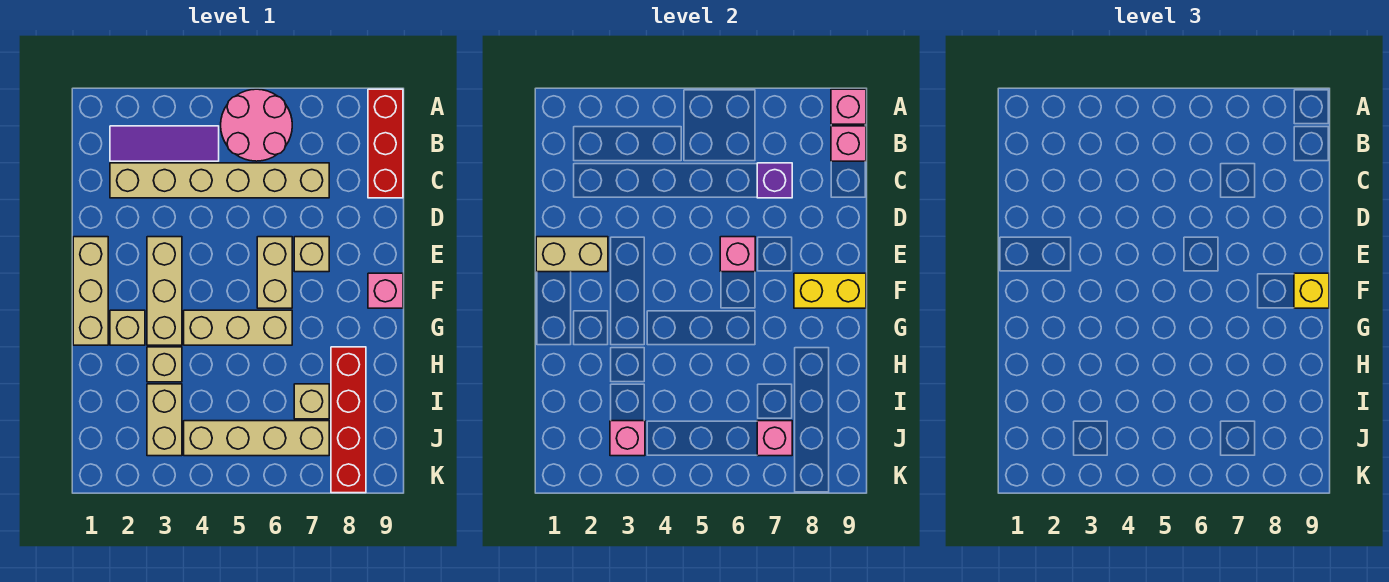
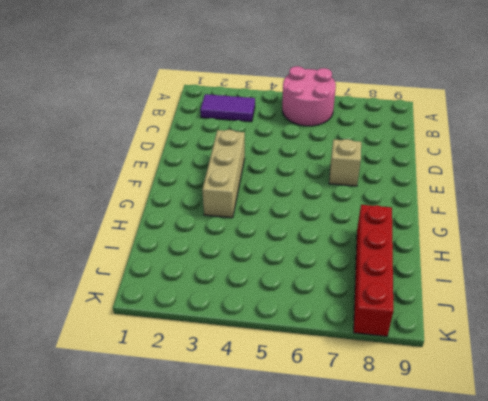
purple tile B2:B3 level 1 -> purple tile B2:B4 level 1
none -> red brick A9:C9 level 1
none -> tan brick C2:C7 level 1
none -> tan brick E1:G1 level 1

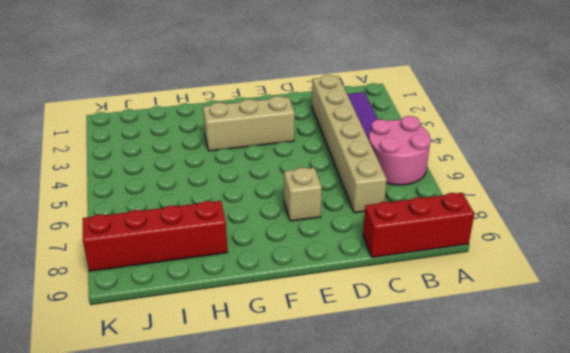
none -> tan brick E1:G1 level 1
none -> tan brick E6:F6 level 1
none -> pink brick F9 level 1

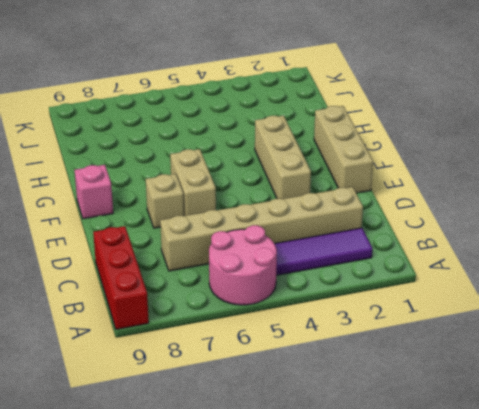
none -> tan brick G2 level 1
none -> tan brick G4:G6 level 1
none -> tan brick H3 level 1

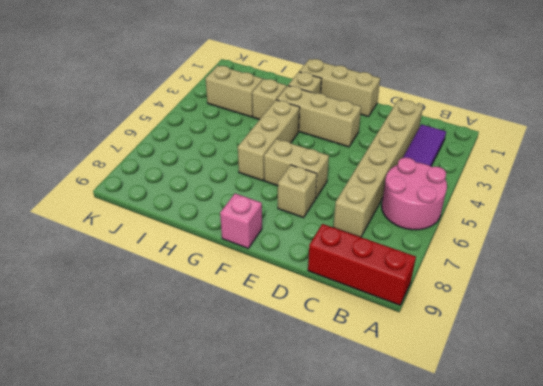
none -> red brick H8:K8 level 1
none -> tan brick I7 level 1
none -> tan brick J4:J7 level 1

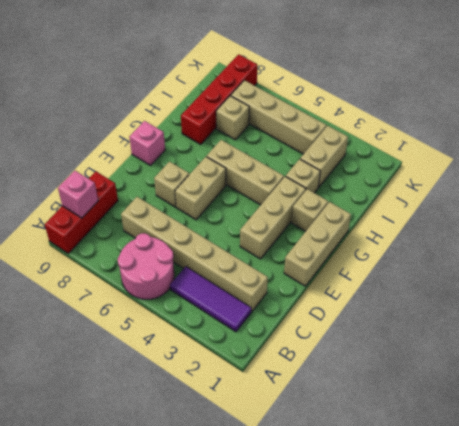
none -> pink brick A9 level 2
none -> purple brick C7 level 2
none -> tan brick E1:E2 level 2

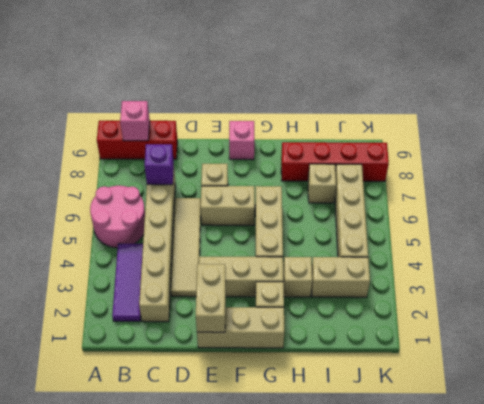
tan tile D3:D6 level 1 -> none
none -> pink brick A9 level 2
none -> pink brick E6 level 2
none -> yellow brick F8:F9 level 2

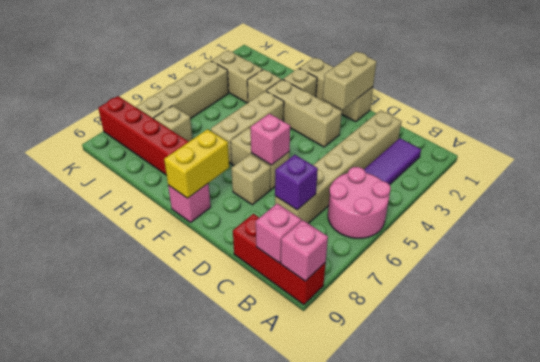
none -> pink brick J3 level 2
none -> pink brick J7 level 2
none -> yellow brick F9 level 3

